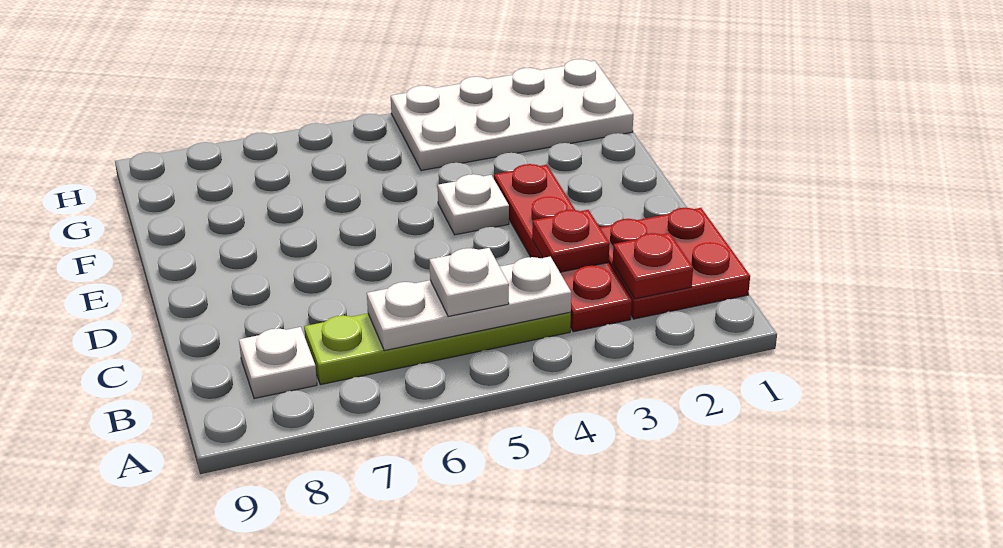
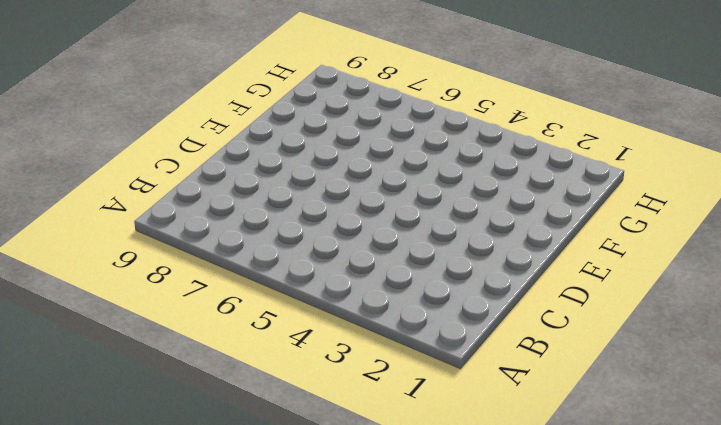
none -> red plate B1:C2 level 1
none -> red plate B3:E3 level 1

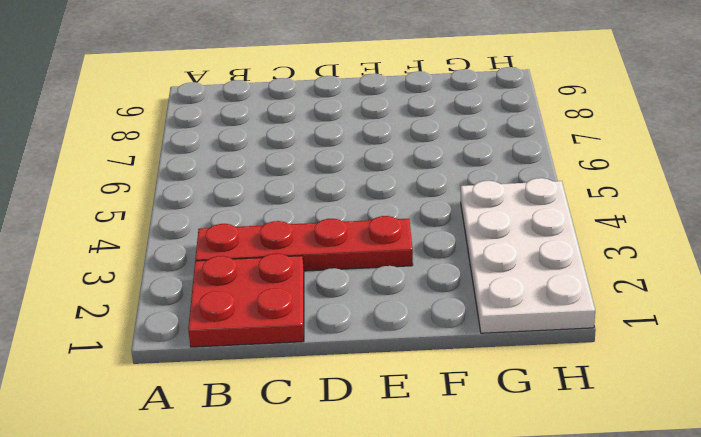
none -> lime plate B4:B7 level 1
none -> white plate B8 level 1

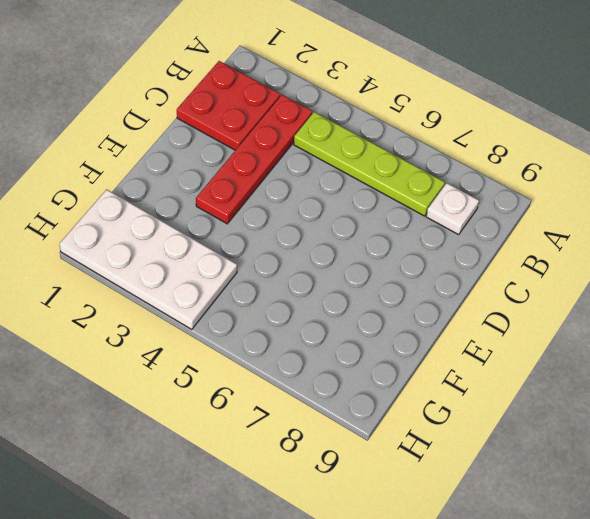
none -> white plate E4 level 1
none -> red plate B2 level 2

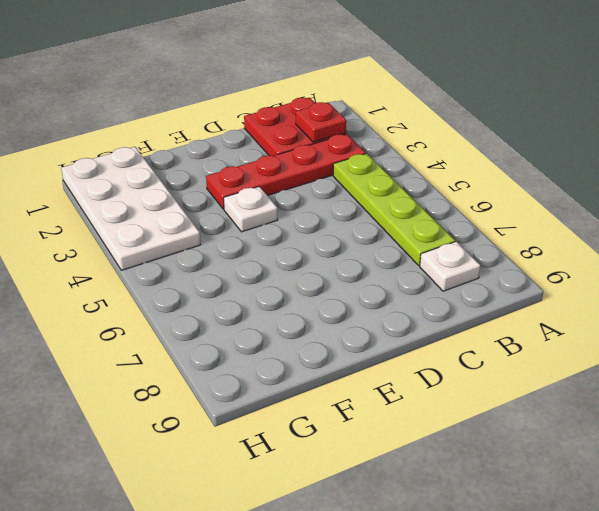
none -> white plate B4:B6 level 2
none -> red plate C3 level 2

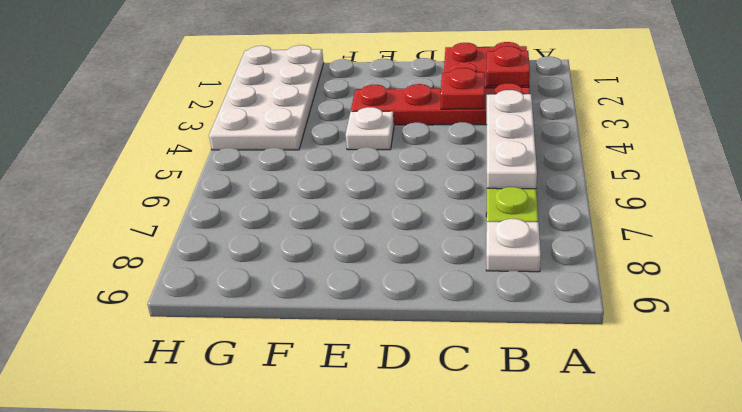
none -> white plate B5 level 3

